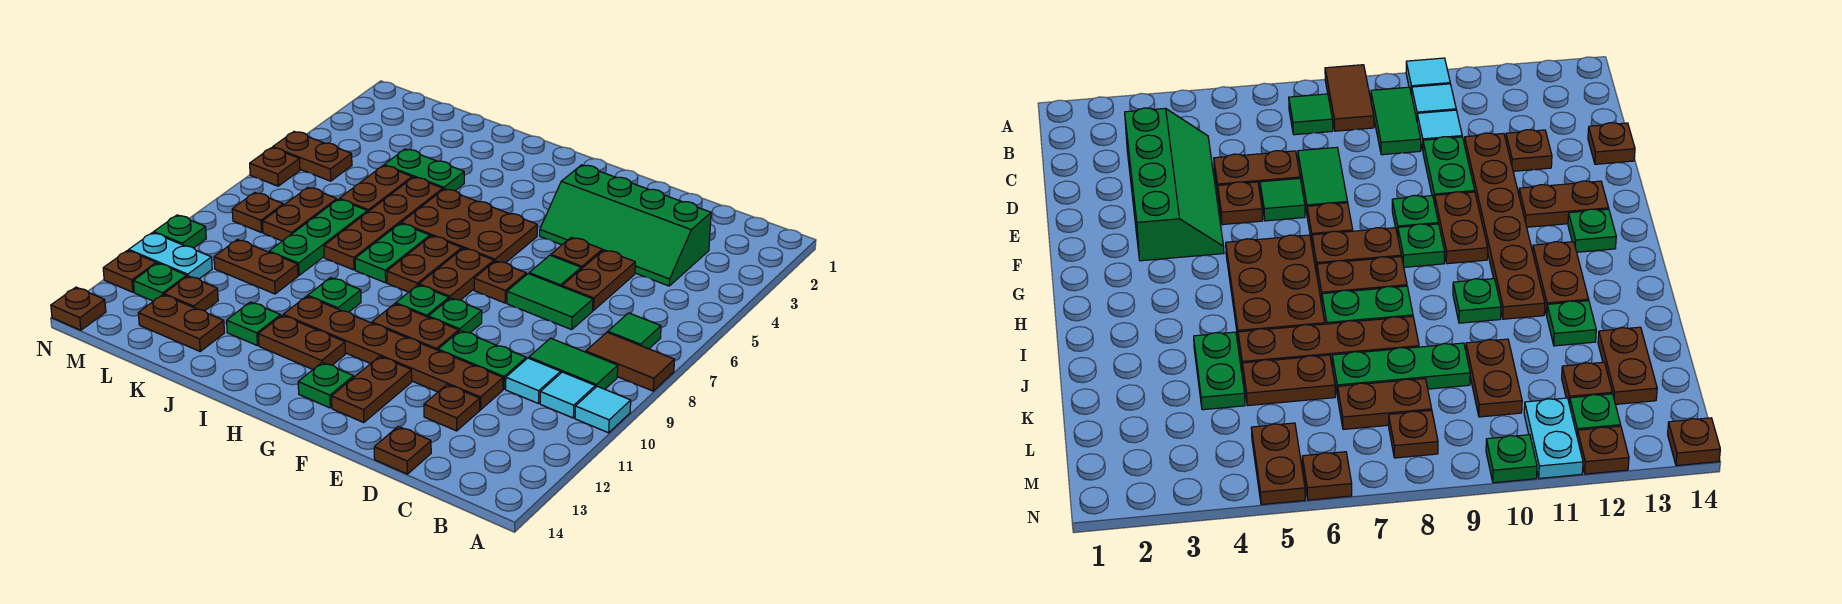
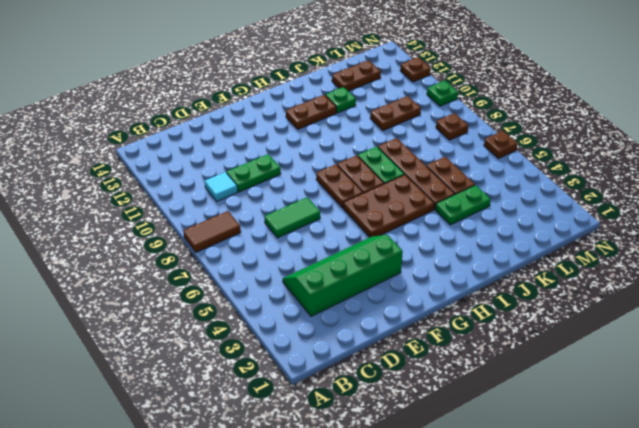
none -> cyan tile A10 level 1
none -> green tile B7 level 1
none -> green tile B9:C9 level 1
none -> cyan tile B10 level 1

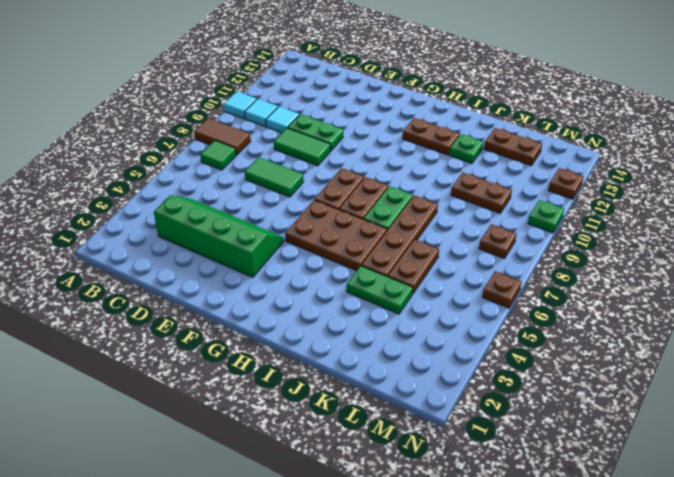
green tile D9:E9 level 1 -> green tile B9:C9 level 1
none -> brown plate D5:D6 level 1
none -> brown plate D11:I11 level 1
none -> brown plate D12 level 1
none -> brown plate D14 level 1

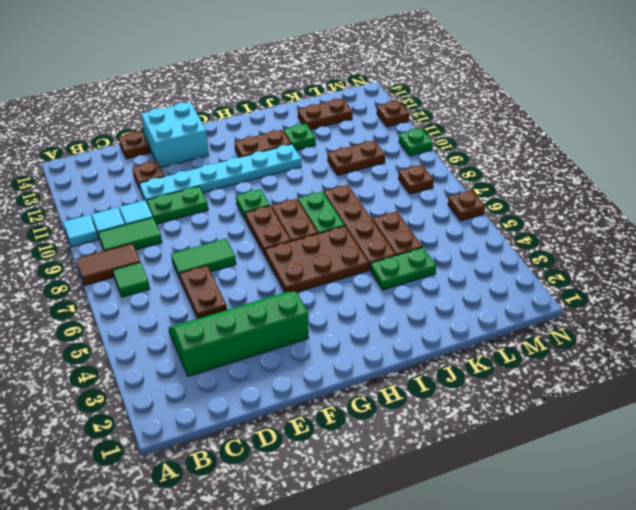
cyan plate D11:I11 level 1 -> brown plate D11:I11 level 1
cyan brick E13:F14 level 1 -> brown plate F12:F13 level 1
none -> brown plate E5 level 1
none -> green tile E6 level 1
none -> brown plate F7 level 1
none -> green plate F9 level 1

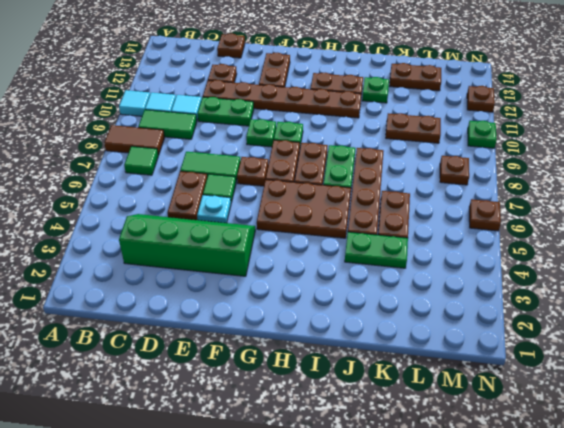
cyan plate E5 level 1 -> brown plate E5 level 1
none -> brown plate F10:G10 level 1
none -> green plate G13 level 1
none -> green plate I10 level 1
none -> green plate K7:K9 level 1

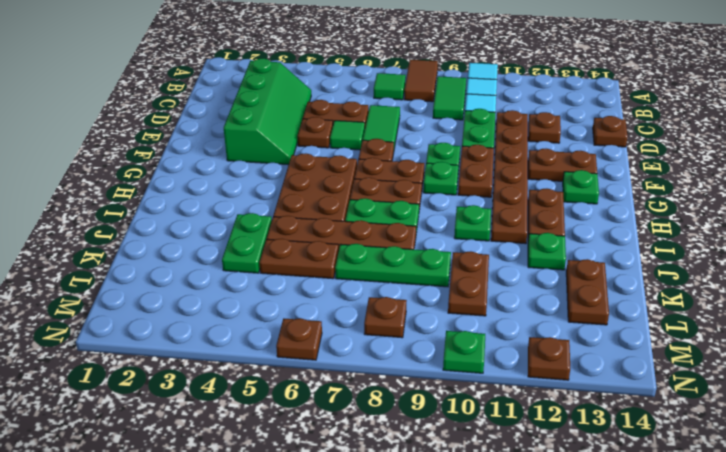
none -> brown plate L7:L8 level 1
none -> brown plate L12 level 1
none -> brown plate M5:N5 level 1
none -> cyan plate M11:N11 level 1

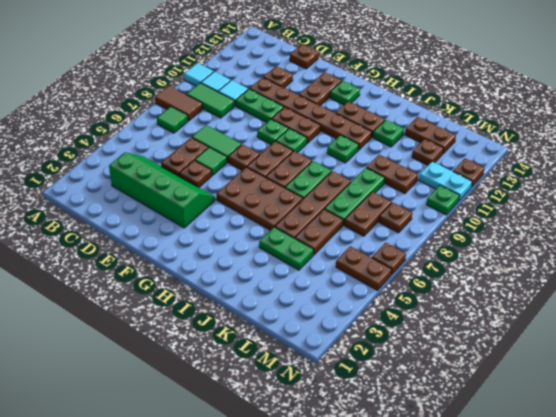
none -> green plate M12 level 1
none -> brown plate N14 level 1

